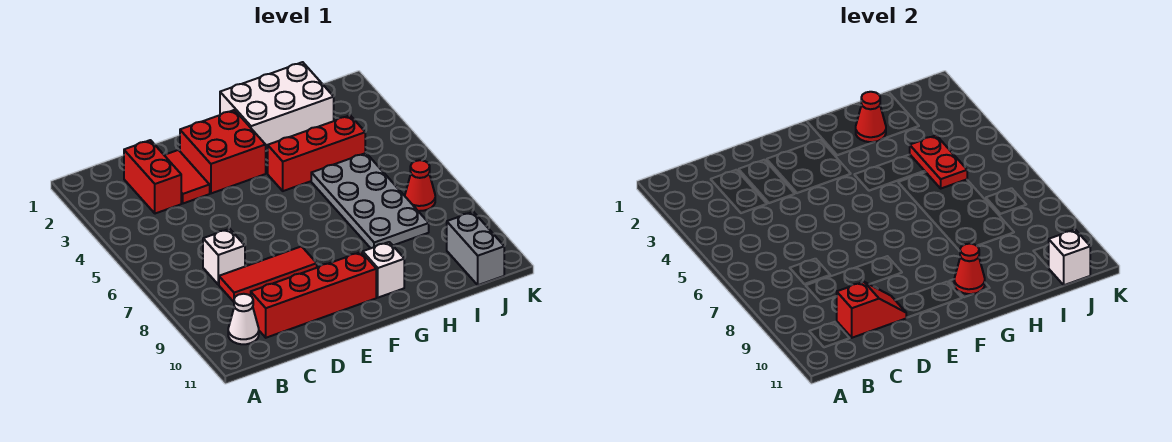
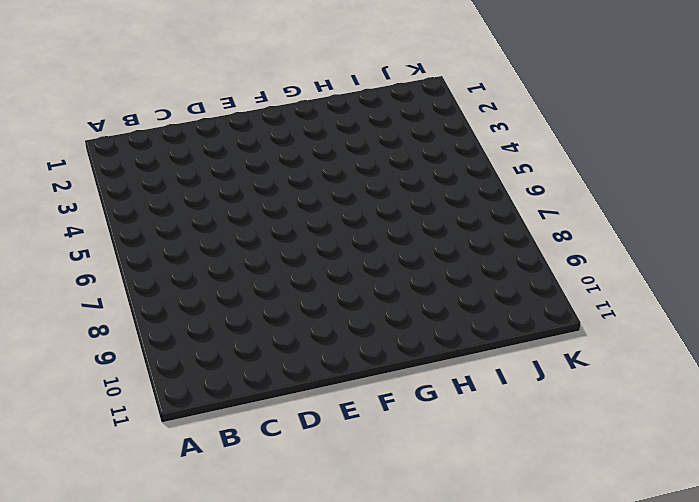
none -> white cone B10 level 1
none -> red brick C2:C3 level 1
none -> white brick C7 level 1

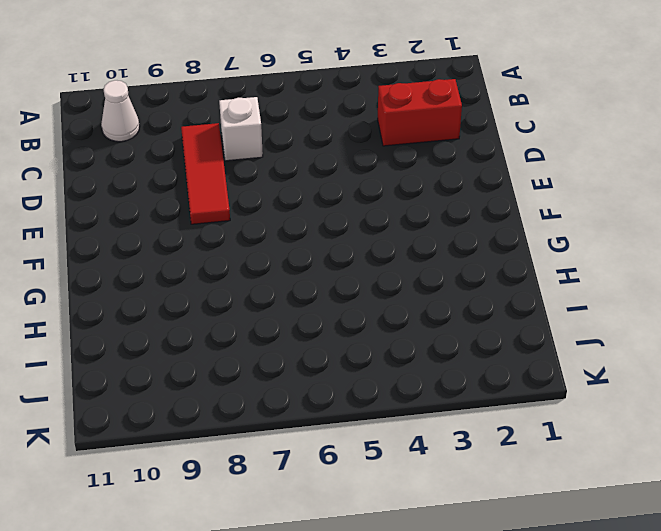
none -> red brick C10:F10 level 1
none -> red tile D2:D3 level 1
none -> red brick E2:F3 level 1

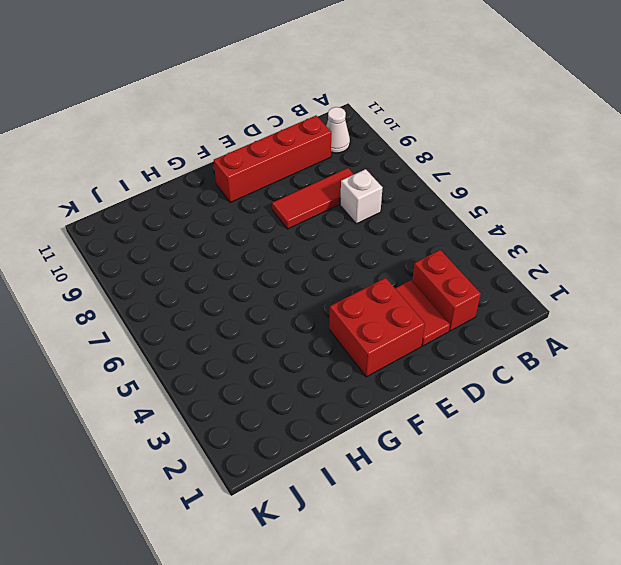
none -> white brick G1:I2 level 1
none -> red brick G4:I4 level 1
none -> white brick G10 level 1

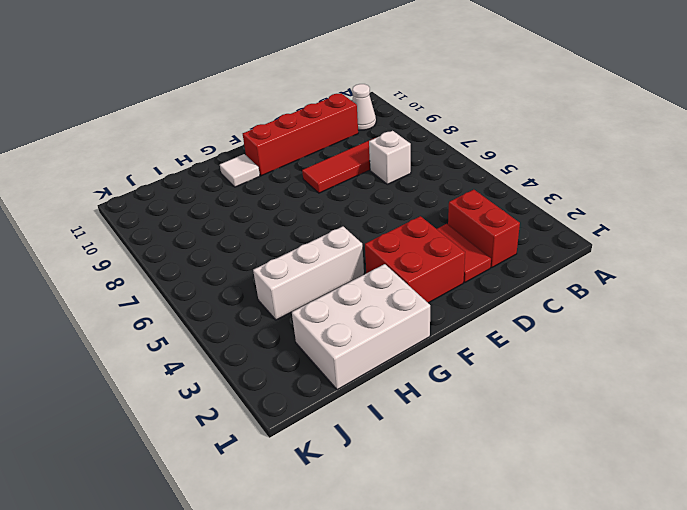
white brick G4:I4 level 1 -> red brick G4:I4 level 1
white tile G10 level 1 -> white brick G10 level 1
none -> grey plate H5:I8 level 1
none -> red cone J7 level 1
none -> grey brick J10:J11 level 1

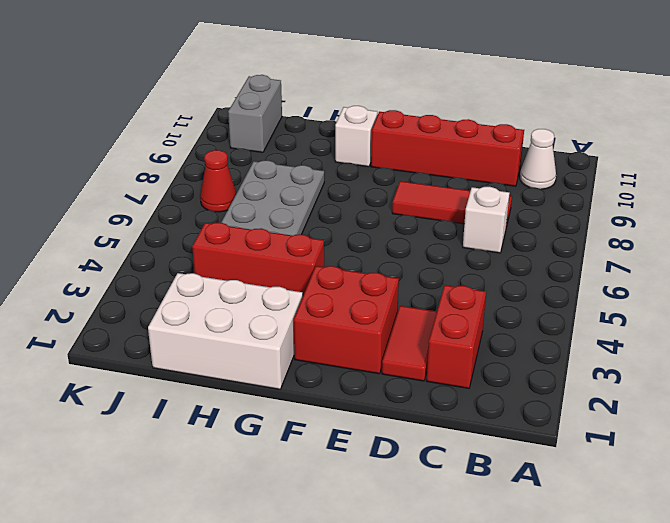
none -> red slope C10:D10 level 2 top C
none -> red cone G10 level 2
none -> red cone H2 level 2

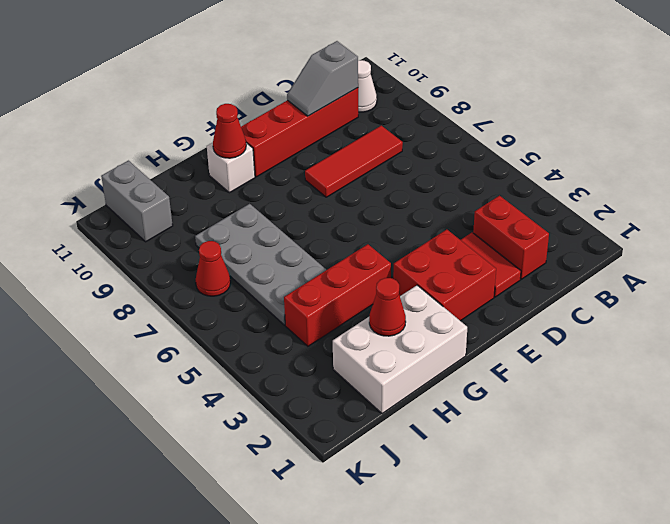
grey slope C10:D10 level 2 top C -> red slope C10:D10 level 2 top C
none -> white brick C7 level 1
none -> red plate I4:I5 level 2
none -> white brick J11 level 2

